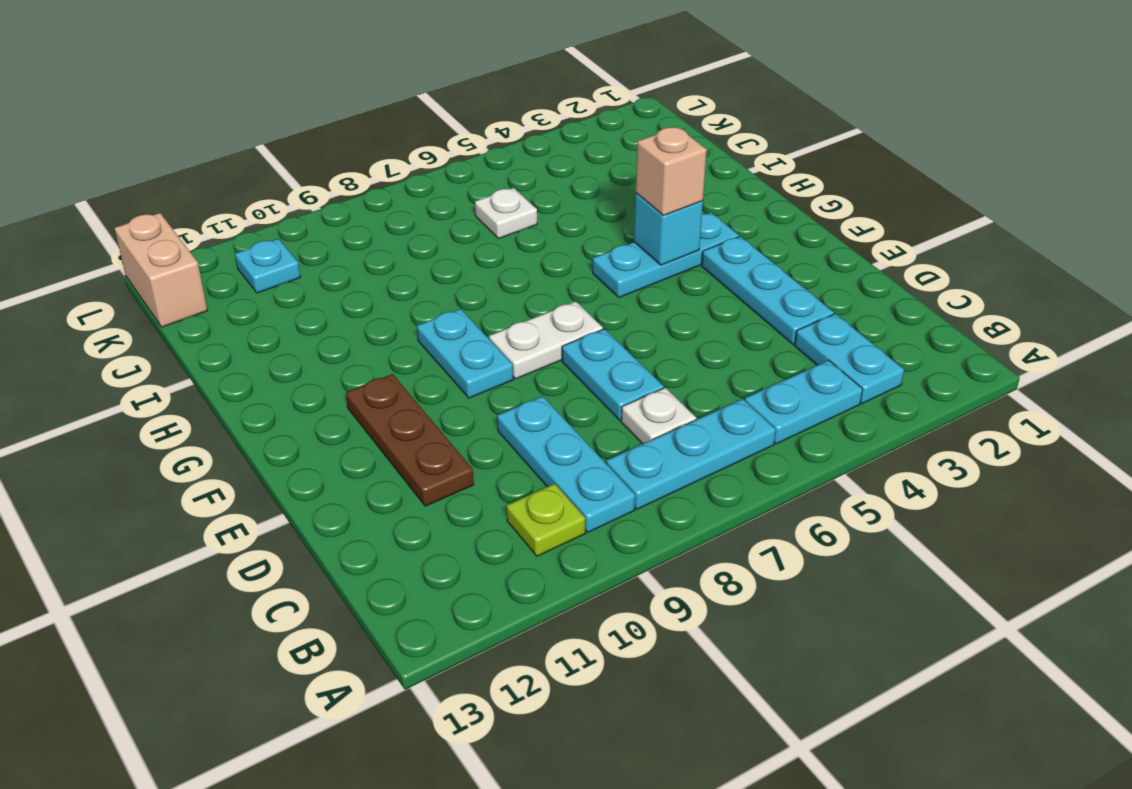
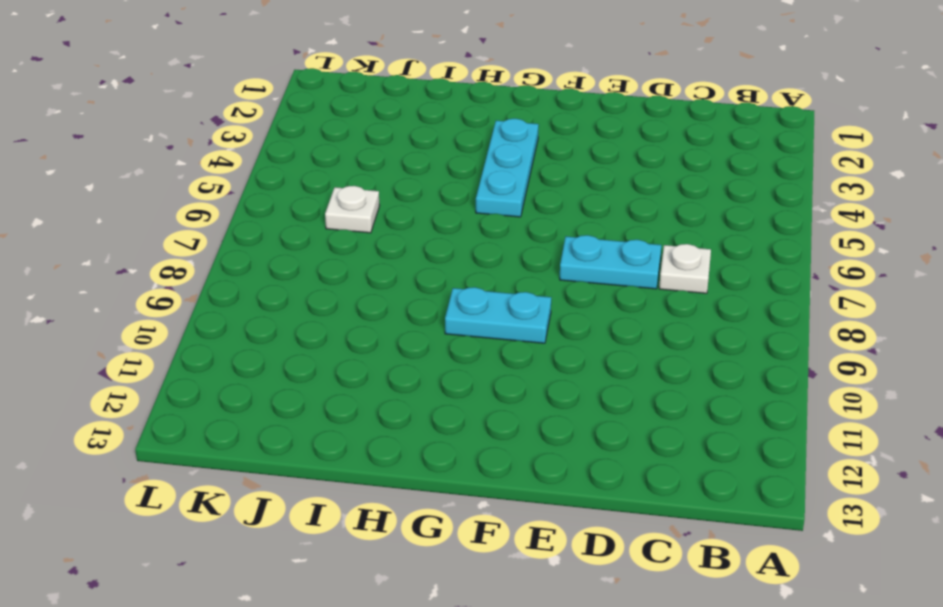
none -> cyan plate B3:C3 level 1
none -> cyan plate B4:B5 level 1
none -> cyan plate B6:B8 level 1

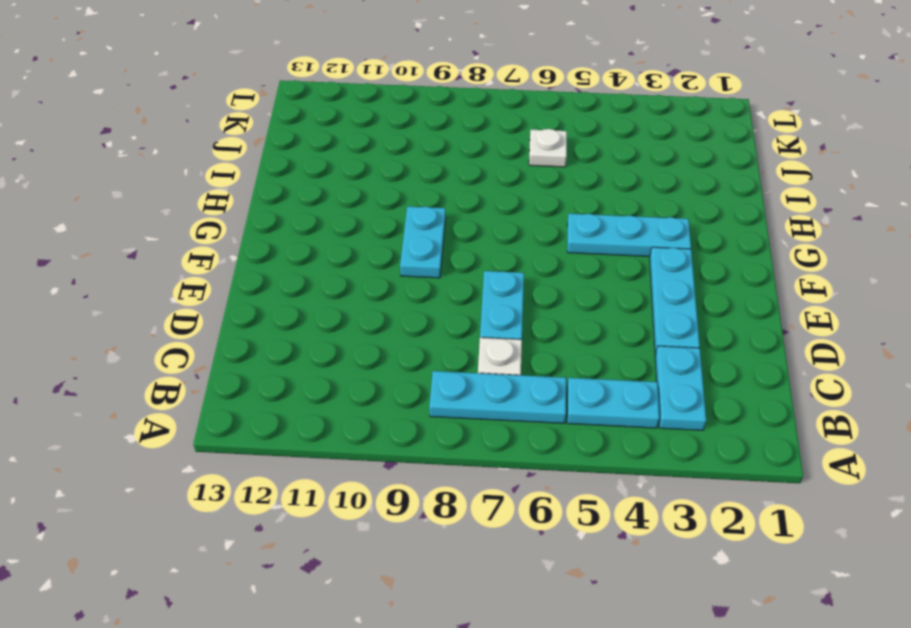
none -> cyan plate B9:D9 level 1
none -> lime plate B10 level 1
none -> brown plate D11:F11 level 1

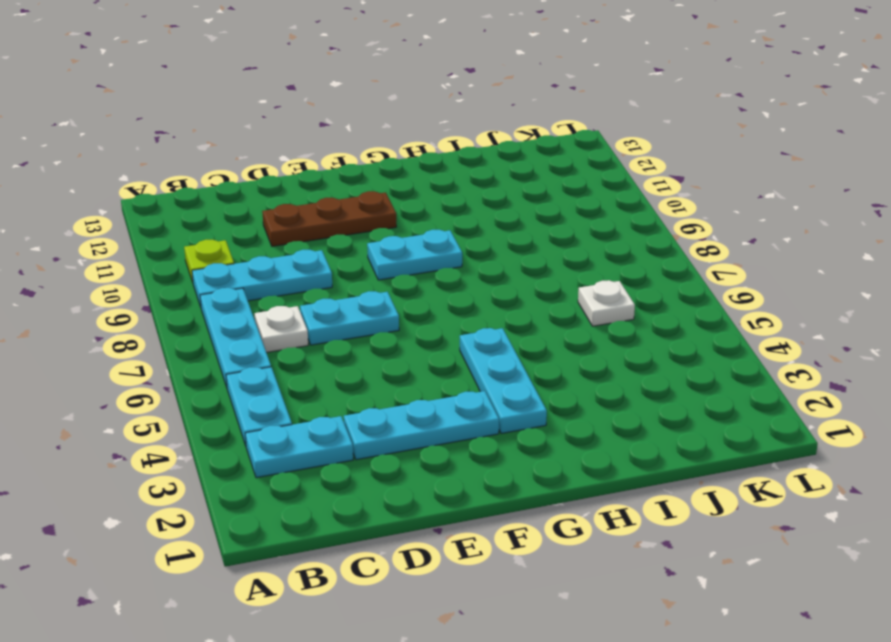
none -> white plate F7:F8 level 1
none -> cyan plate K11 level 1
none -> tan brick K13:L13 level 1

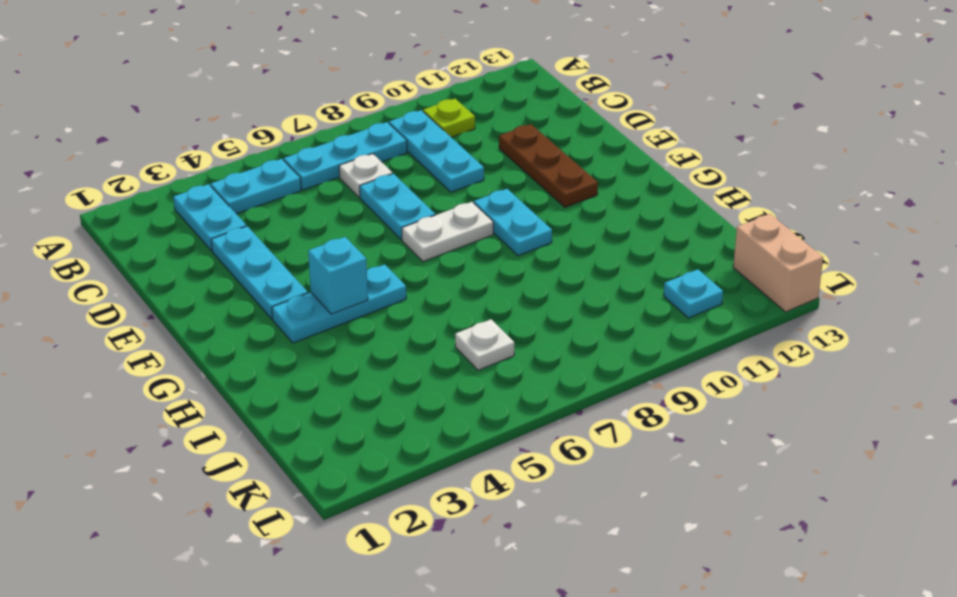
none -> tan brick G4 level 3

